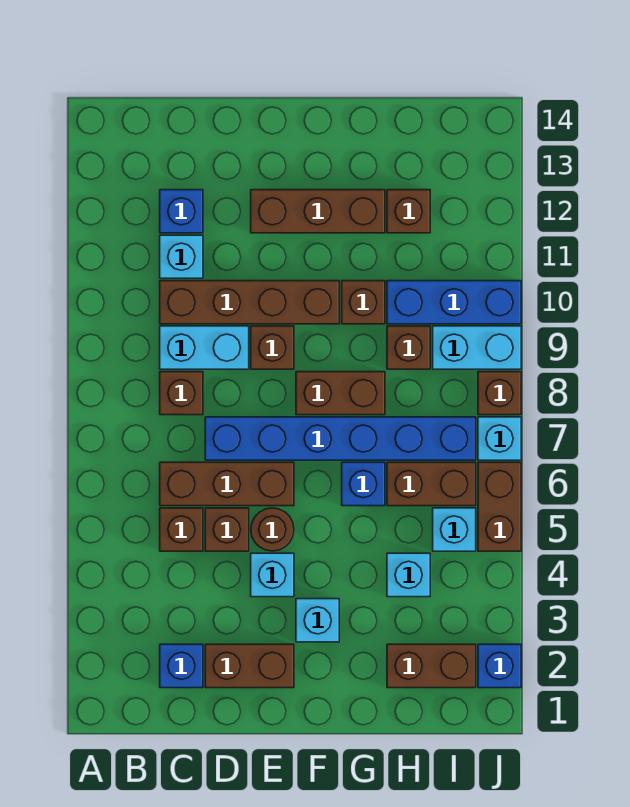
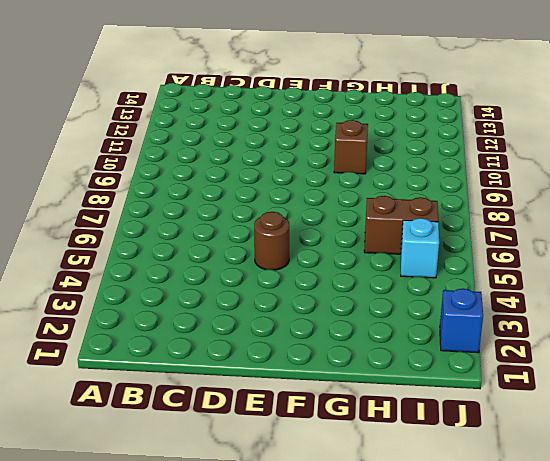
none -> blue brick C2 level 1
none -> brown brick C5 level 1
none -> brown brick C6:E6 level 1
none -> brown brick C8 level 1

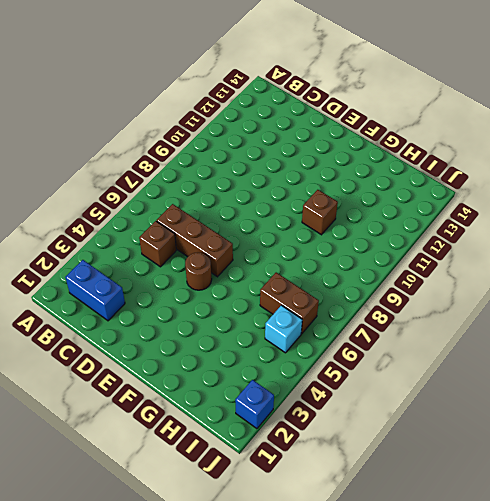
blue brick B2:C2 level 1 -> blue brick C2 level 1
none -> brown brick C8 level 1
none -> cyan brick C9:D9 level 1
none -> brown brick C10:F10 level 1
none -> cyan brick C11 level 1

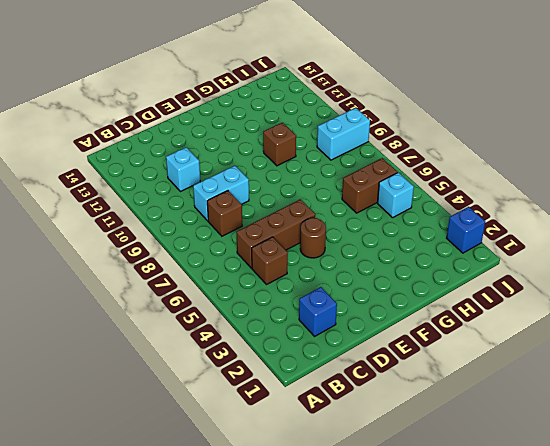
none -> brown brick C10:F10 level 1
none -> blue brick C12 level 1
none -> brown brick D2:E2 level 1
none -> brown brick D5 level 1

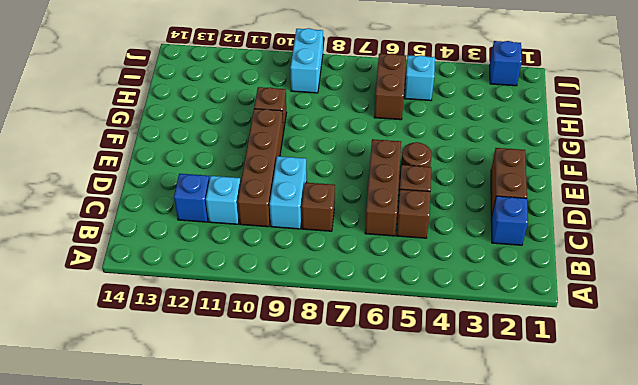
none -> blue brick D7:I7 level 1
none -> cyan brick E4 level 1
none -> brown brick E9 level 1
none -> brown brick E12:G12 level 1

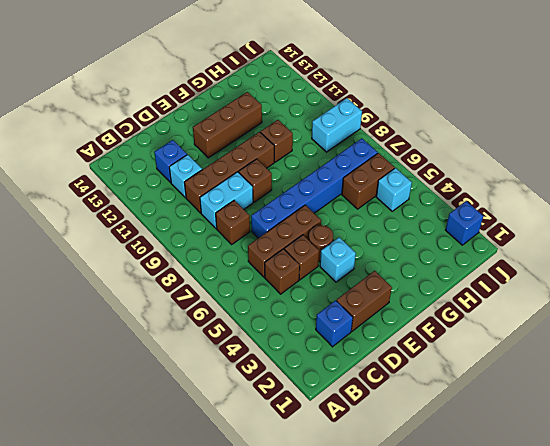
none -> cyan brick F3 level 1
none -> brown brick F8:G8 level 1
none -> blue brick G6 level 1
none -> brown brick H2:I2 level 1

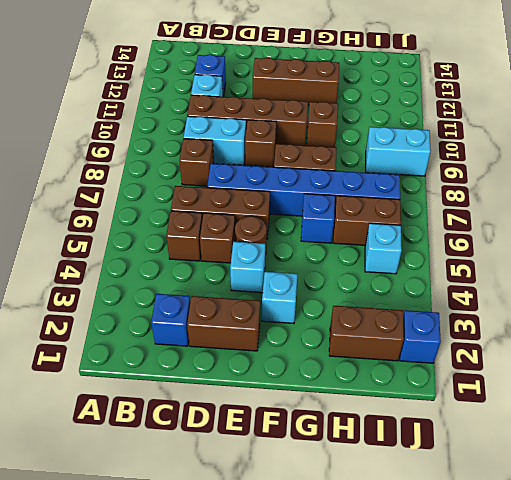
none -> cyan brick H4 level 1
none -> brown brick H9 level 1
none -> blue brick H10:J10 level 1
none -> brown brick H12 level 1

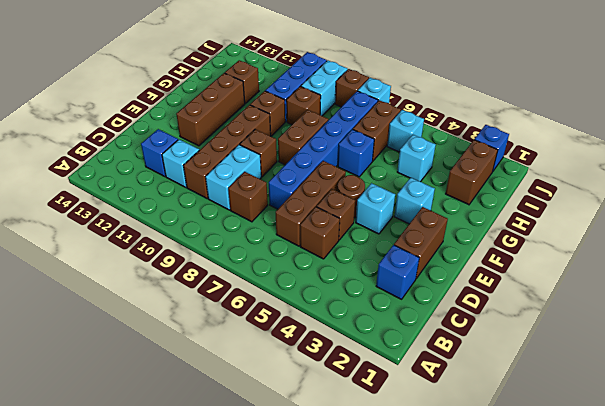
none -> brown brick J5:J6 level 1

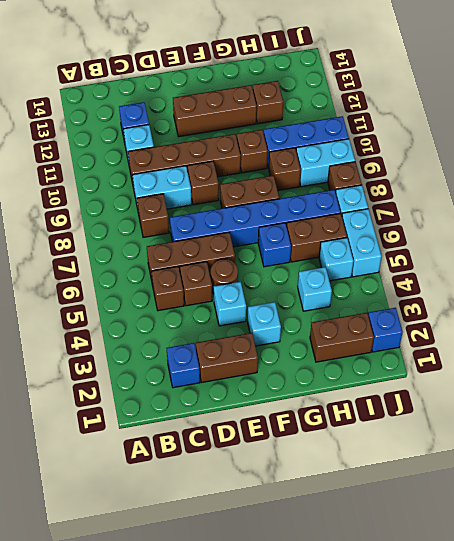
cyan brick J5:J6 level 1 -> brown brick J5:J6 level 1

